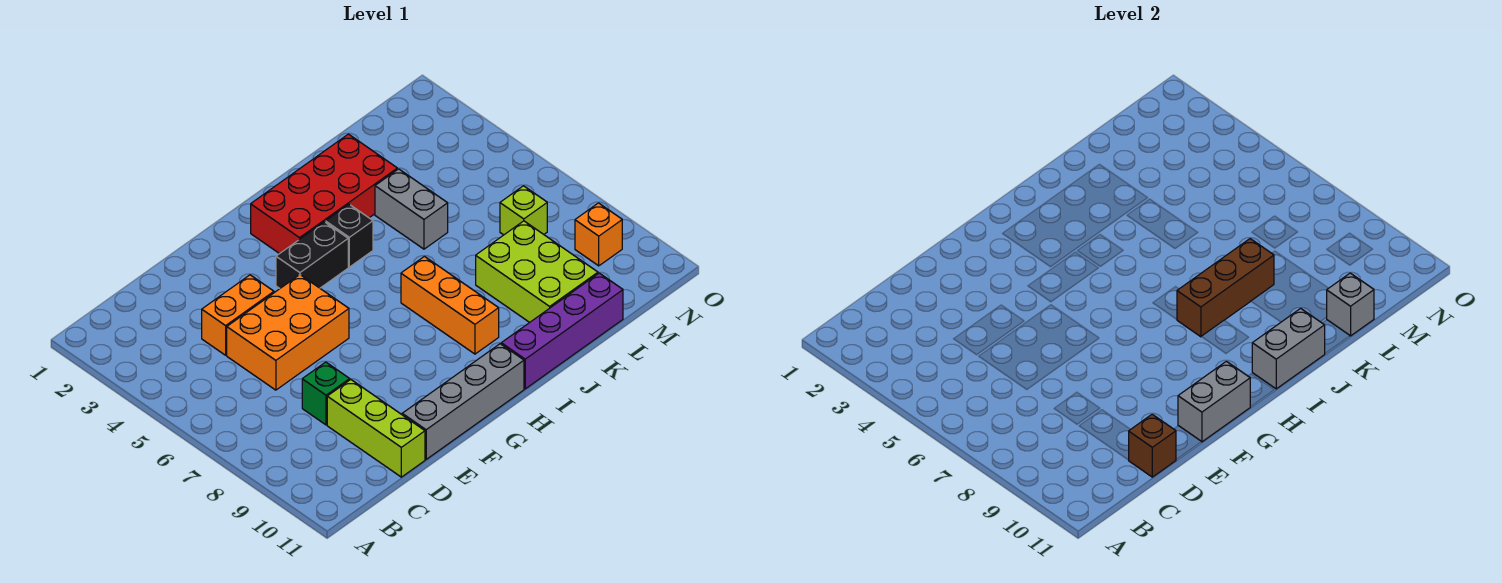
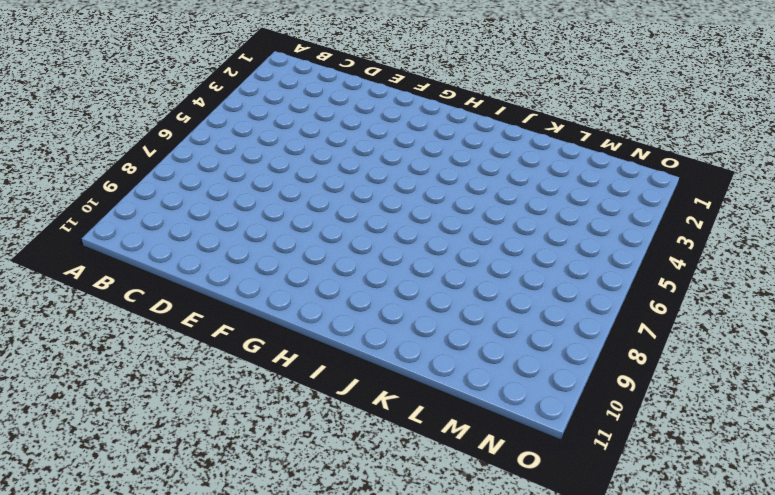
none -> orange brick D4:E4 level 1
none -> orange brick D5:F6 level 1
none -> green brick D8 level 1

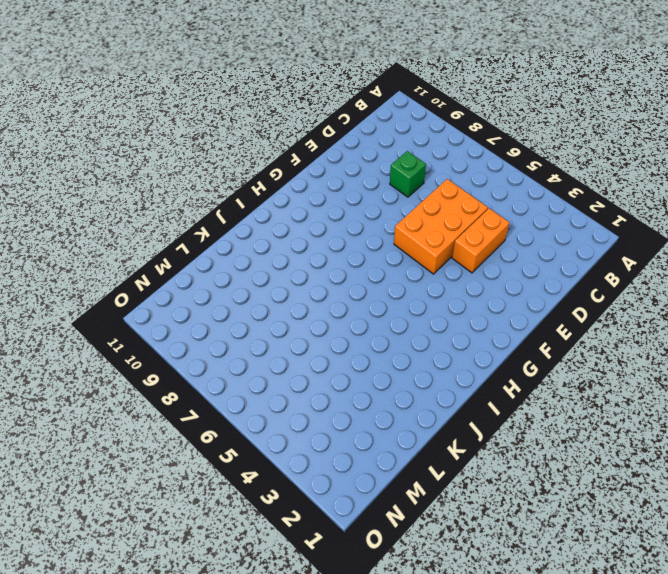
none -> lime brick D9:D11 level 1
none -> grey brick E11:H11 level 1
none -> black brick G4:H4 level 1

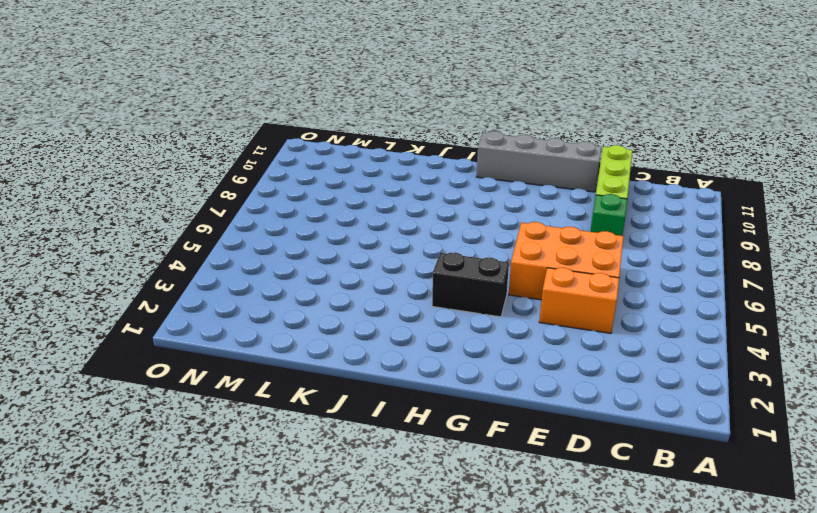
none -> red brick H2:K3 level 1
none -> black brick I4 level 1
none -> orange brick I7:I9 level 1

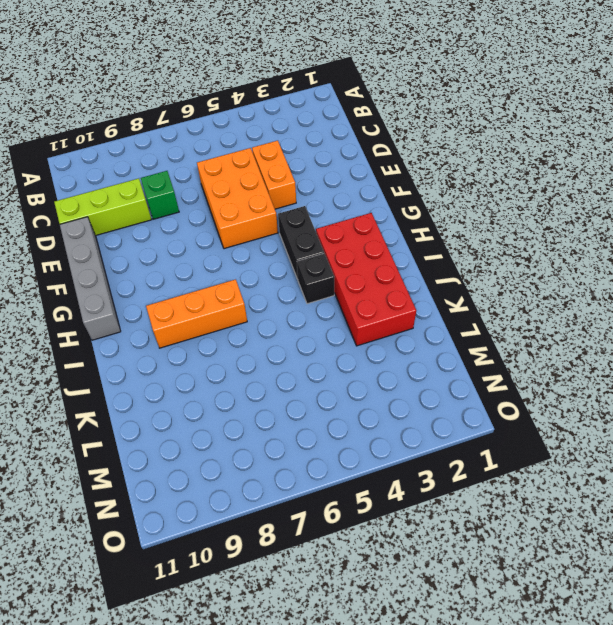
none -> purple brick I11:L11 level 1
none -> grey brick K4:K5 level 1
none -> lime brick K8:L10 level 1

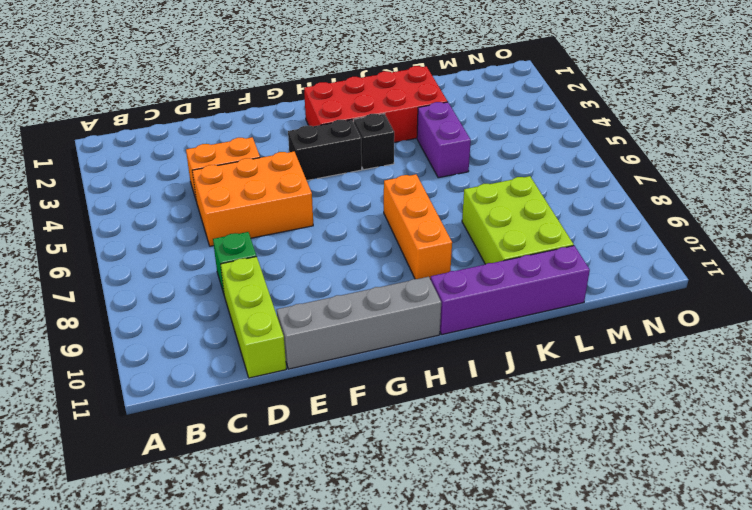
purple brick K4:K5 level 1 -> grey brick K4:K5 level 1
none -> lime brick M7 level 1
none -> orange brick N9 level 1
none -> brown brick D11 level 2

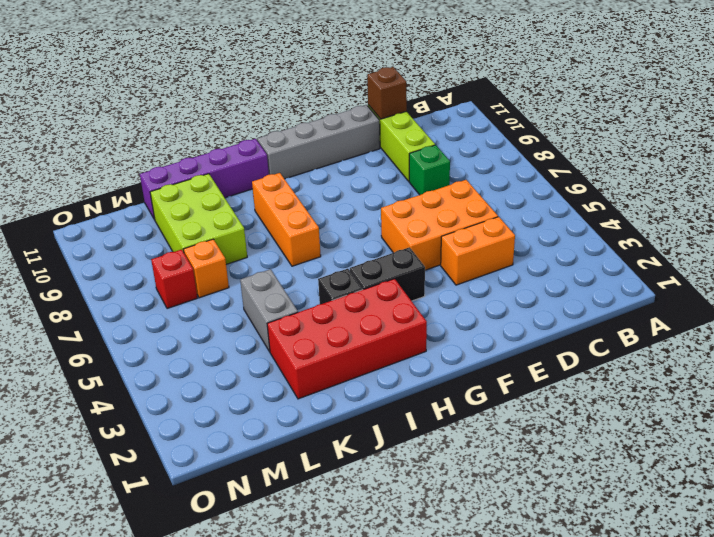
orange brick L7 level 1 -> orange brick N9 level 1
red brick M7 level 1 -> lime brick M7 level 1
none -> grey brick F11:G11 level 2
none -> brown brick I8:K8 level 2
none -> grey brick I11:J11 level 2

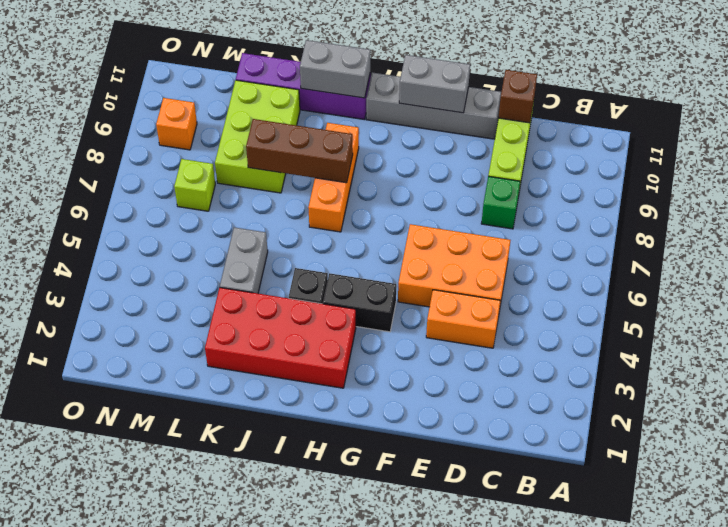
none -> grey brick L11 level 2

